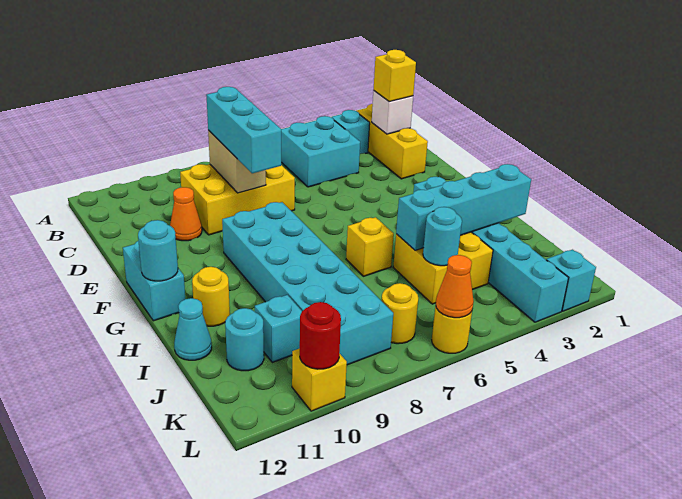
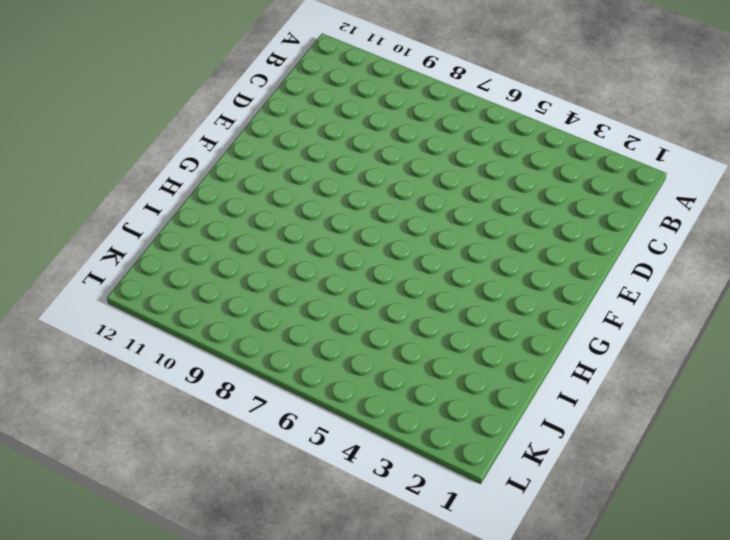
none -> yellow brick B2:D2 level 1
none -> cyan brick B3 level 1
none -> cyan brick B4:C5 level 1

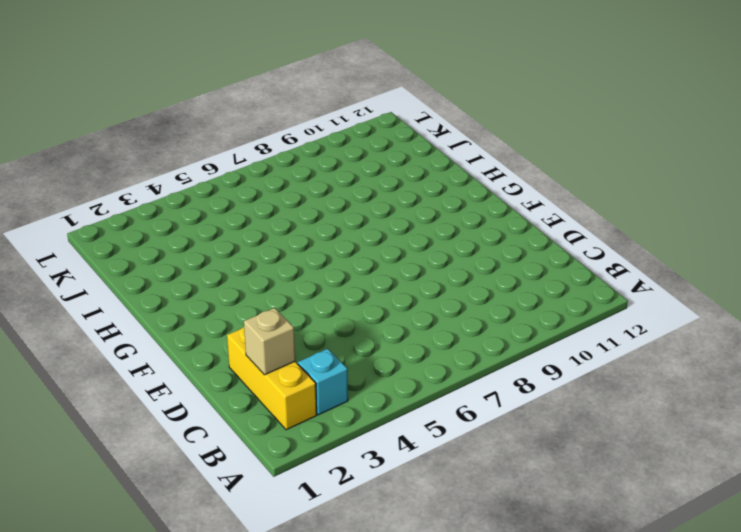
tan brick C2 level 2 -> white brick C2 level 2
none -> cyan brick B4:C5 level 1
none -> yellow brick C7:D9 level 1
none -> orange cone D10 level 1

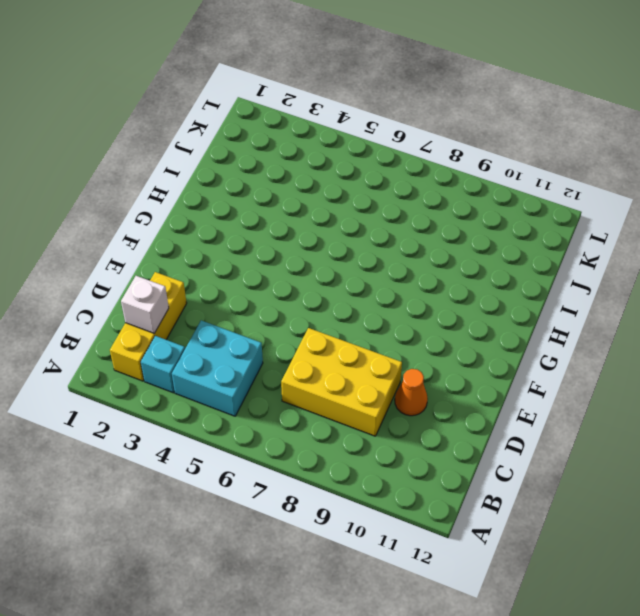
none -> cyan brick F8:K9 level 1
none -> cyan brick F12:G12 level 1
none -> cyan brick G3:L3 level 1

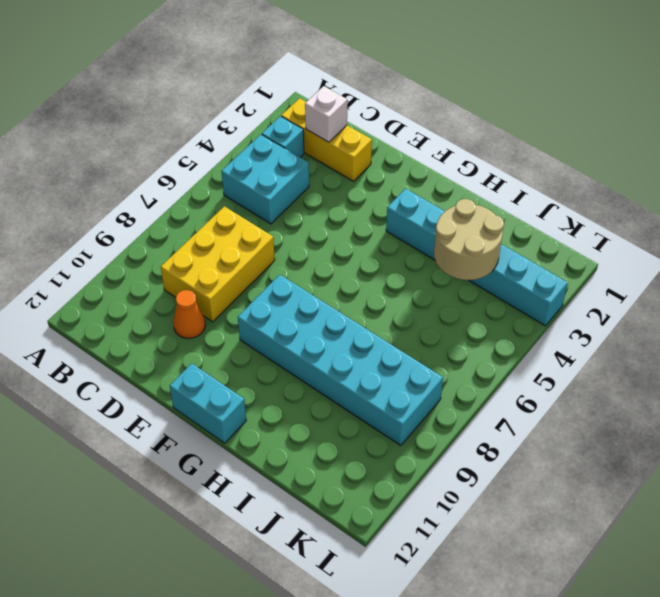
tan round brick I3:J4 level 2 -> cyan brick I2:I5 level 2
none -> yellow brick H6 level 1
none -> yellow round brick H11 level 1
none -> yellow brick I4:J5 level 1

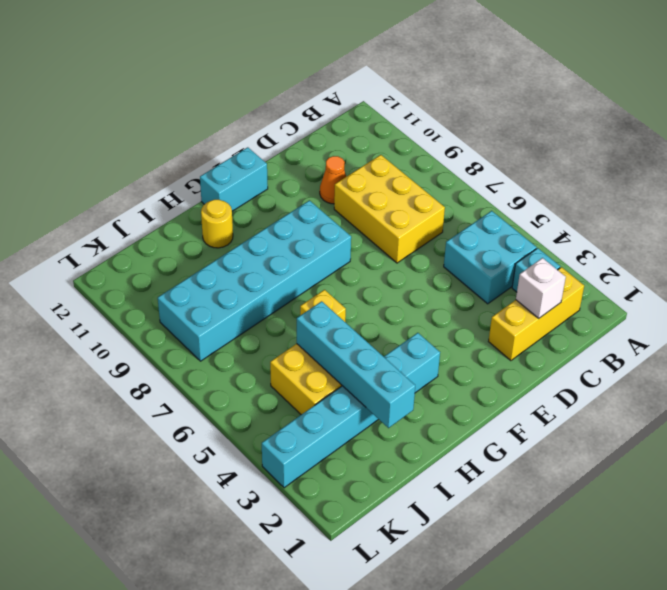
none -> cyan cone I12 level 1
none -> cyan brick J10 level 1
none -> cyan round brick J11 level 1

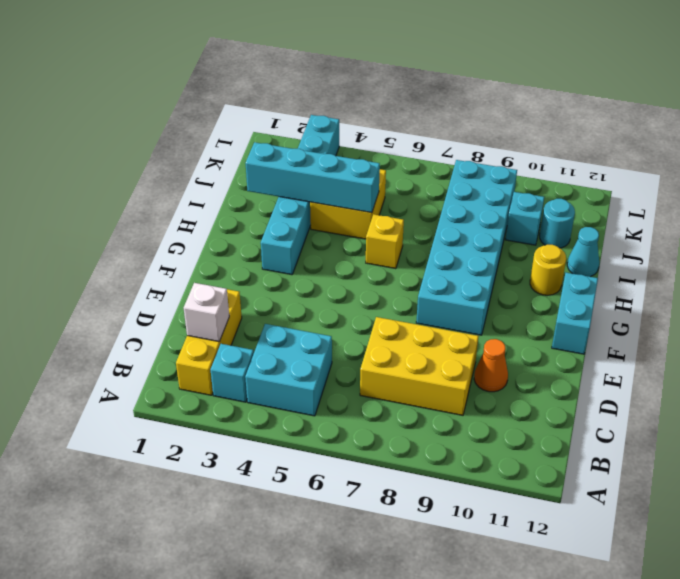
none -> yellow round brick K7 level 1
none -> cyan brick L2 level 1
none -> yellow round brick L6 level 1

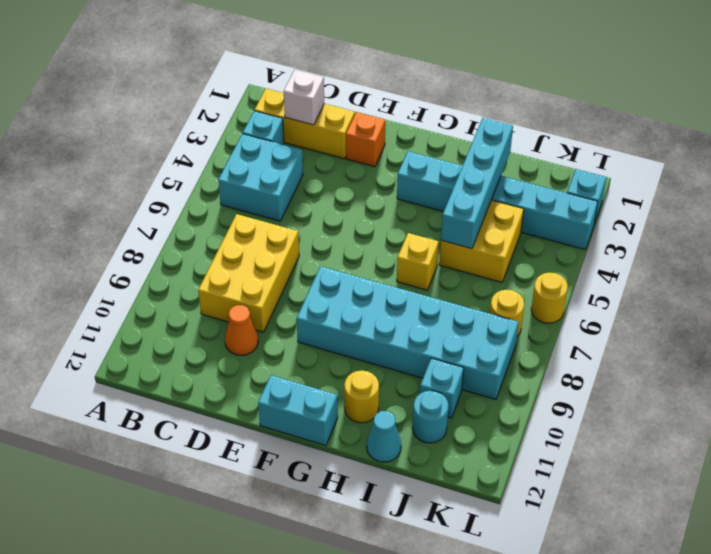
orange brick E2 level 1 -> none
none -> yellow brick L10 level 1
none -> tan brick C8:D8 level 2
none -> cyan round brick G12 level 2

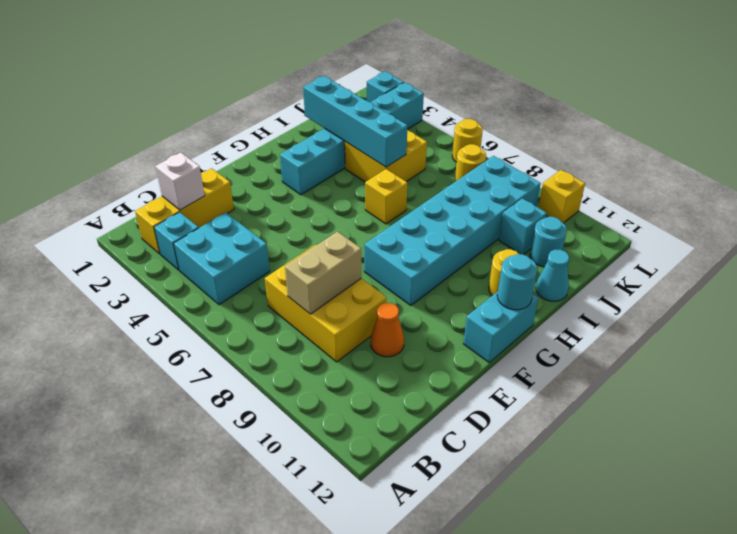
none -> cyan round brick J5 level 2
none -> orange cone L6 level 2
none -> red round brick L10 level 2

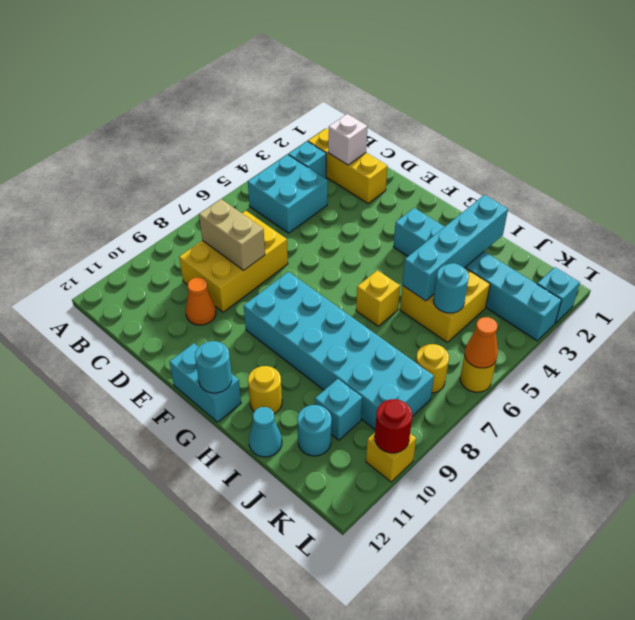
none -> yellow brick C2 level 3
none -> cyan brick C8:E8 level 3

